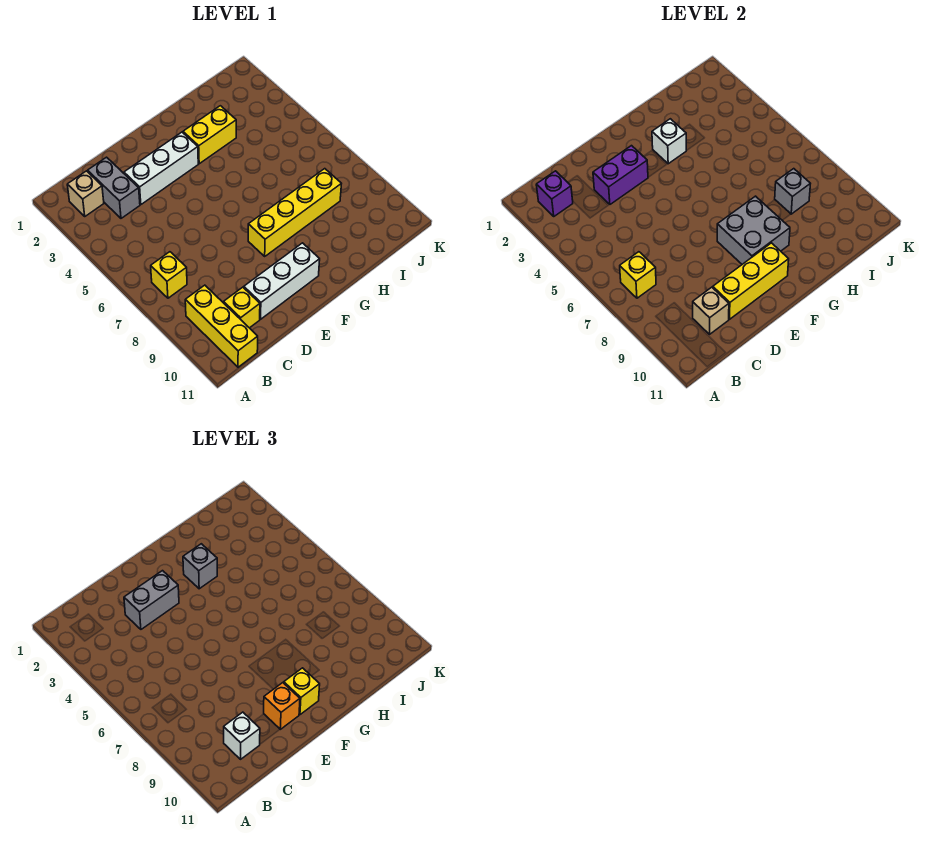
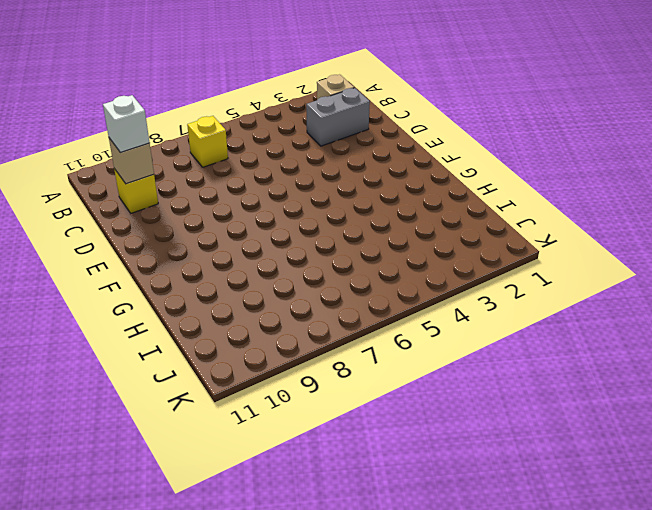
none -> yellow brick B9:B11 level 1
none -> white brick D3:F3 level 1
none -> white brick D10:F10 level 1

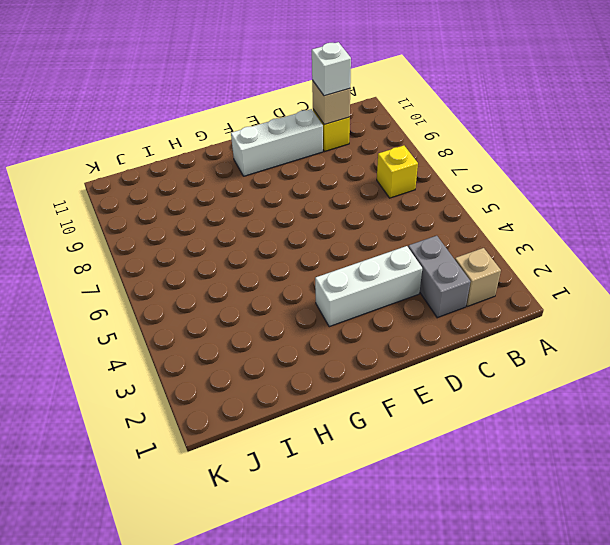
none -> yellow brick B9:B11 level 1
none -> yellow brick F8:I8 level 1
none -> yellow brick G3:H3 level 1

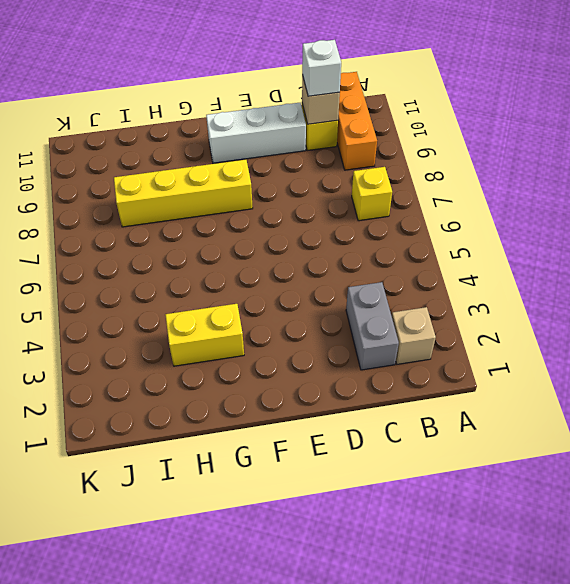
orange brick B9:B11 level 1 -> yellow brick B9:B11 level 1
none -> white brick D3:F3 level 1
none -> purple brick B2 level 2
none -> yellow brick B7 level 2

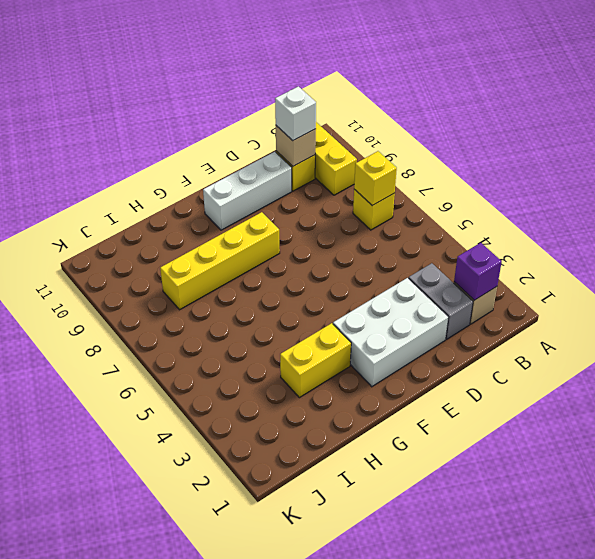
white brick D2:F3 level 1 -> white brick D3:F3 level 1
none -> purple brick D3:E3 level 2
none -> yellow brick D10:F10 level 2
none -> grey brick F8:G9 level 2

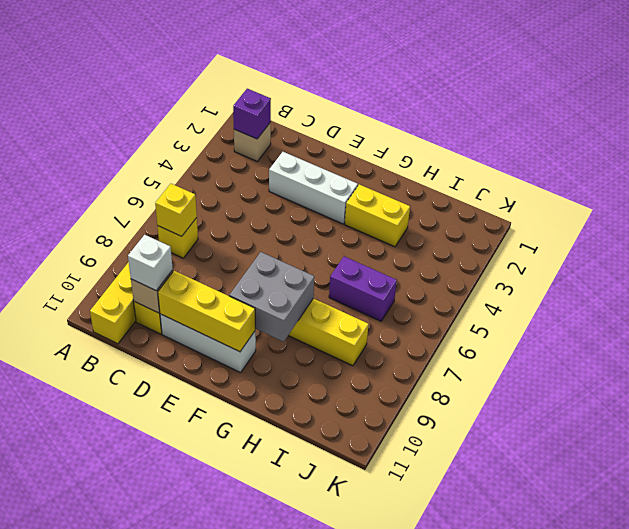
purple brick H6:I6 level 1 -> purple brick D3:E3 level 2
none -> grey brick C2:C3 level 1
none -> white brick G3 level 2
none -> grey brick I8 level 2

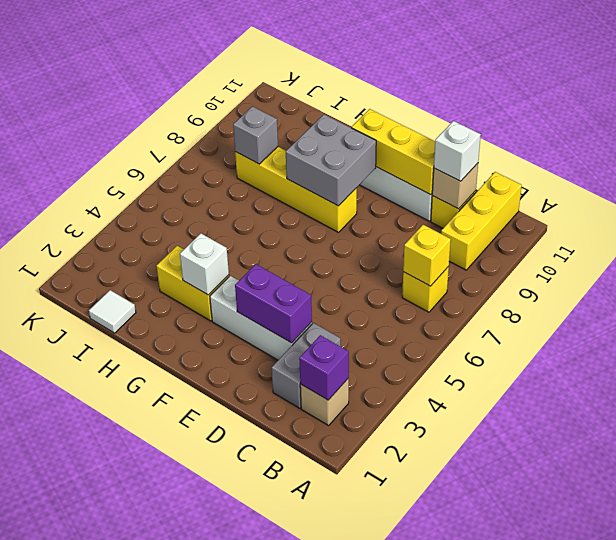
white tile I1 level 1 -> none
none -> grey brick D3:E3 level 3
none -> orange brick E10 level 3
none -> yellow brick F10 level 3

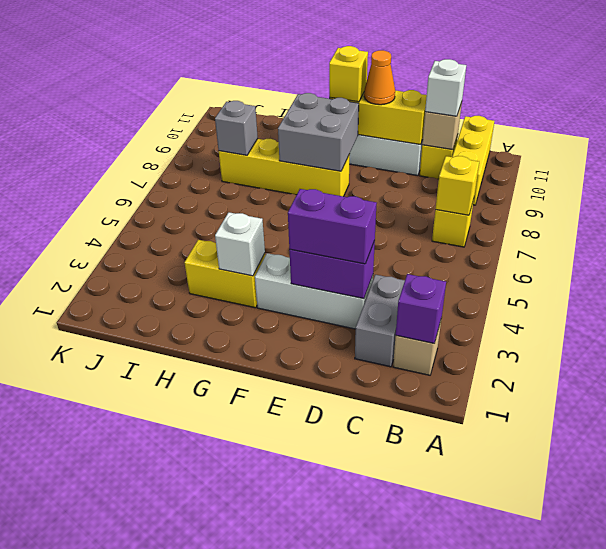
purple brick D3:E3 level 3 -> grey brick D3:E3 level 3
orange cone E10 level 3 -> orange brick E10 level 3
none -> grey brick G3 level 3

